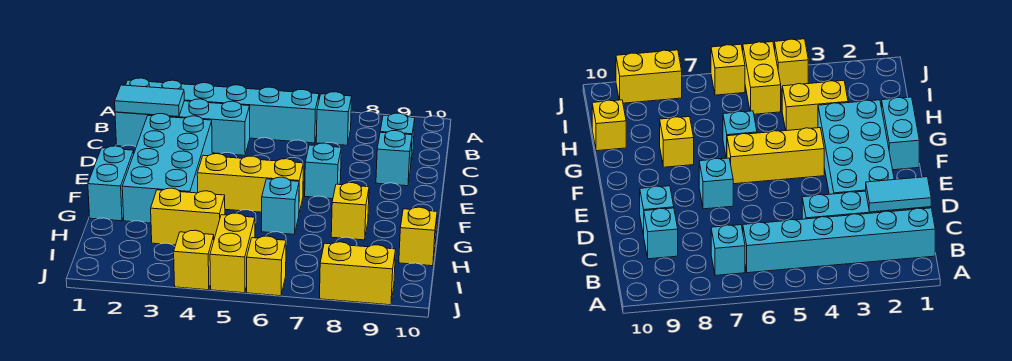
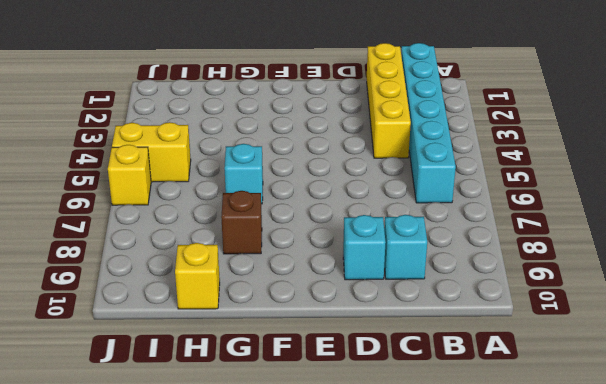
yellow brick C1:C4 level 1 -> cyan brick C1:C4 level 1
brown brick G8 level 1 -> yellow brick G8 level 1
none -> cyan brick B7 level 1
none -> cyan brick D2:G3 level 1
none -> cyan brick E7 level 1

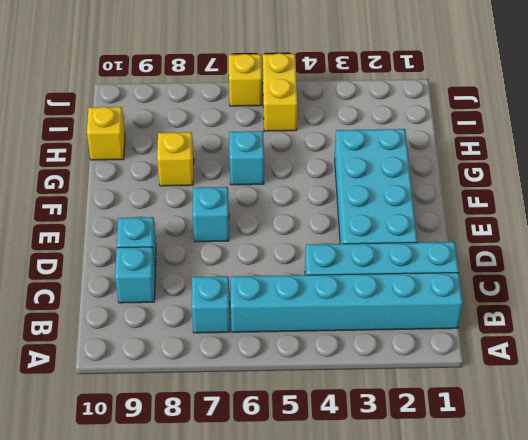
none -> cyan brick F1:G1 level 1
none -> yellow brick F4:F6 level 1
none -> yellow brick H3:H4 level 1

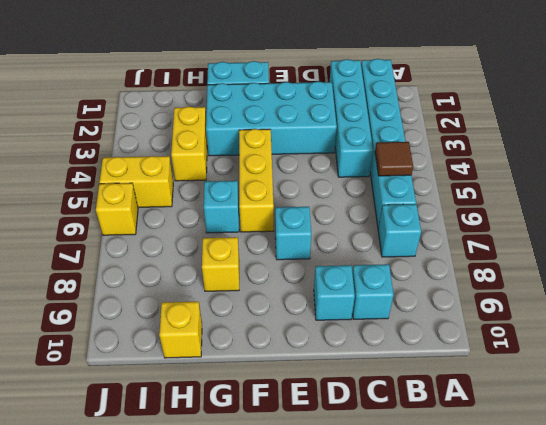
brown tile B5 level 2 -> none
none -> yellow brick J4 level 1
none -> yellow brick J8:J9 level 1
none -> cyan tile C1:C2 level 2

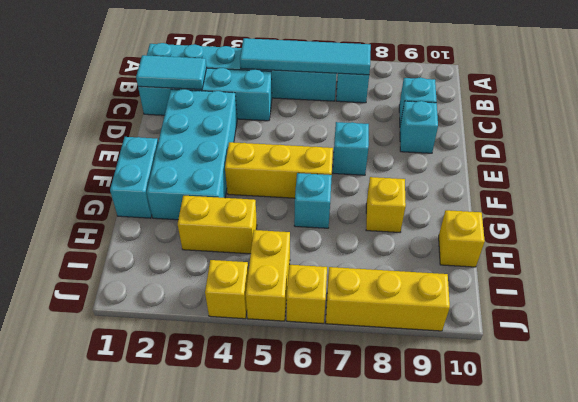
cyan tile B4:B7 level 2 -> none
yellow brick J7:J9 level 1 -> yellow brick J8:J9 level 1

